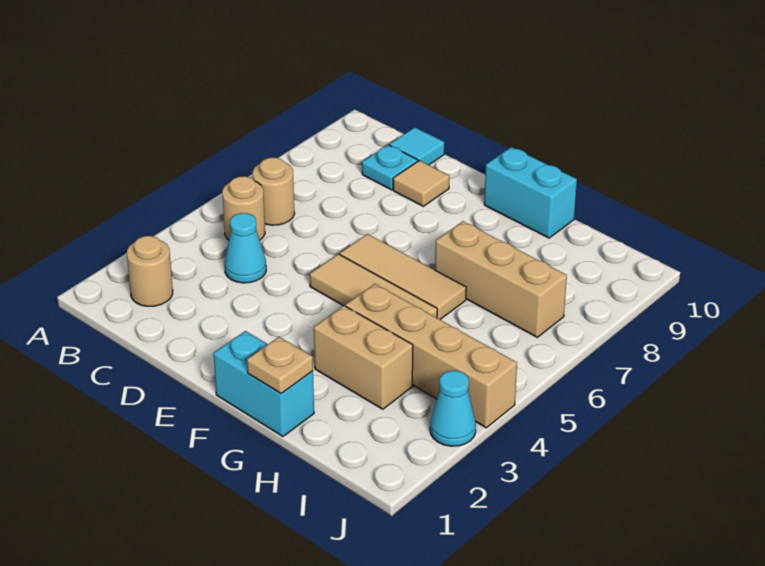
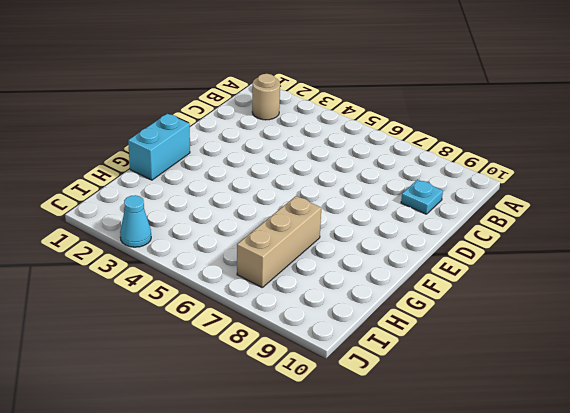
none -> tan round brick B5 level 1
none -> tan round brick B6 level 1
none -> cyan cone C4 level 1

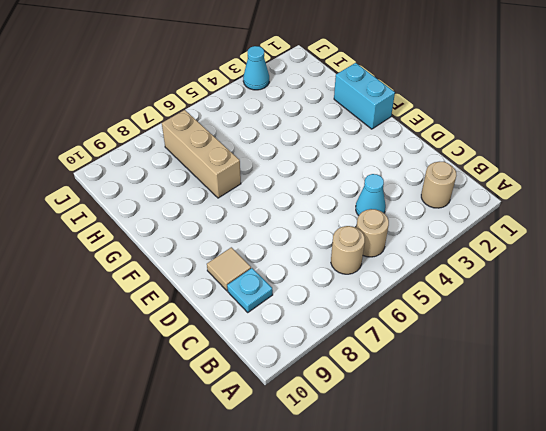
none -> cyan tile C10 level 1
none -> tan tile E5:G5 level 1
none -> tan tile E6:G6 level 1

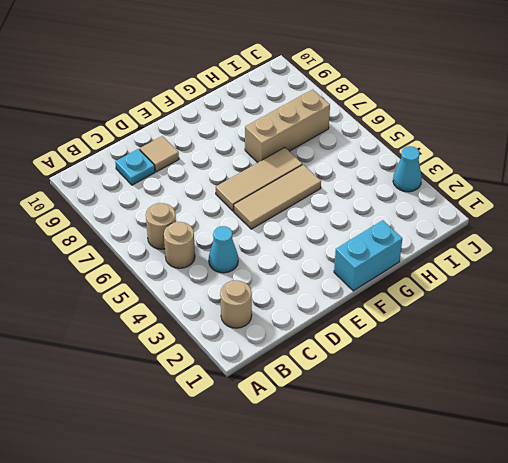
none -> cyan tile C10 level 1
none -> cyan brick F10:G10 level 1
none -> tan brick G3:H3 level 1

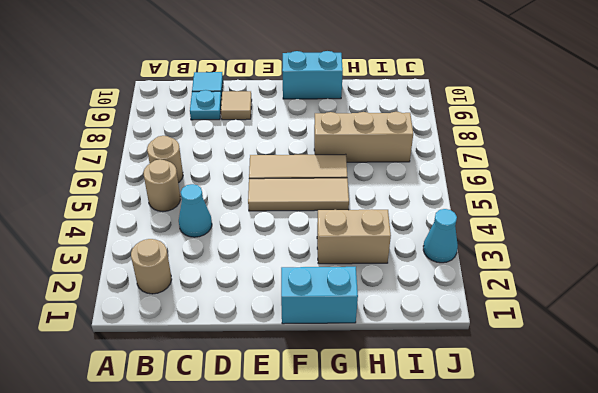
none -> tan brick G4:J4 level 1
none -> tan plate G1 level 2

